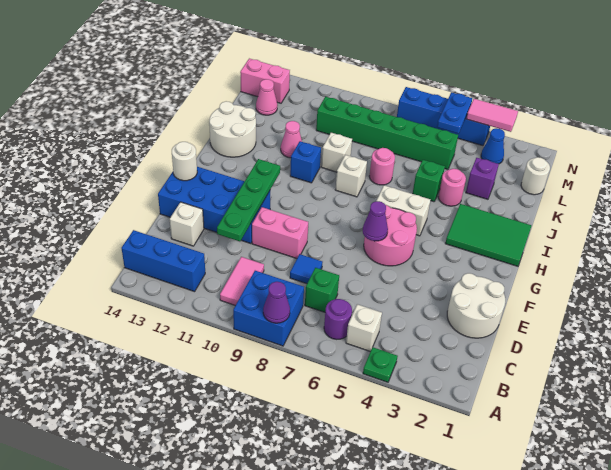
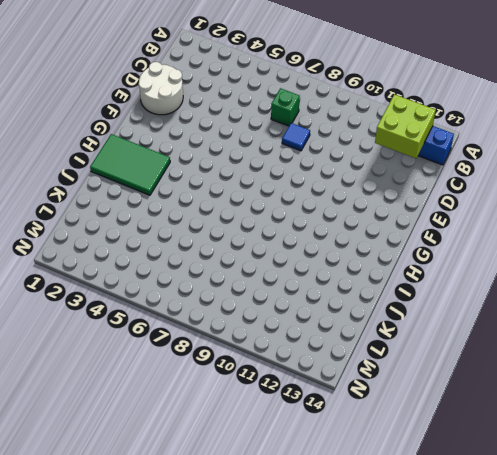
lime brick B12:C13 level 2 -> none
none -> green plate A4 level 1
none -> blue brick A8:B9 level 1
none -> white brick B5 level 1
none -> purple round brick B6 level 1

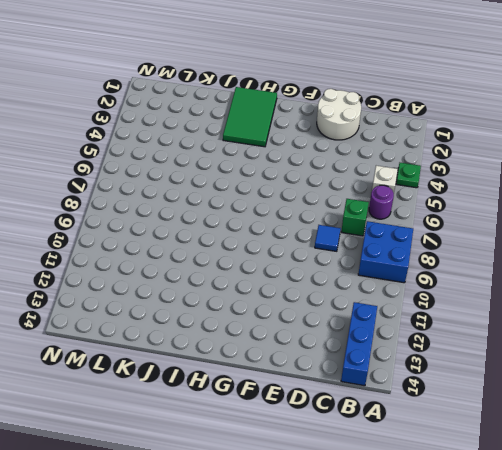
none -> pink tile B10:C10 level 1
none -> white brick D13 level 1
none -> pink brick E9:E10 level 1
none -> blue brick E11:F14 level 1

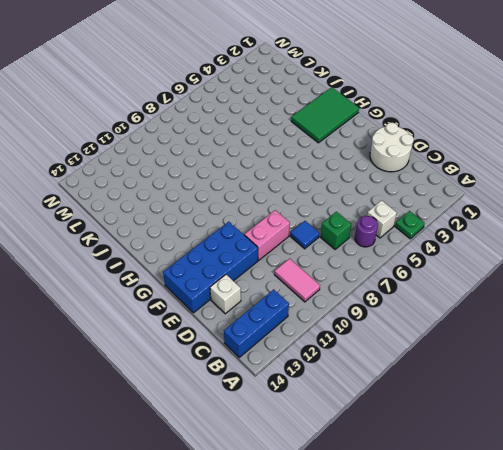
none -> blue brick A8:B9 level 1
none -> pink round brick F5:G6 level 1
none -> white brick H5:H6 level 1
none -> white brick I8 level 1

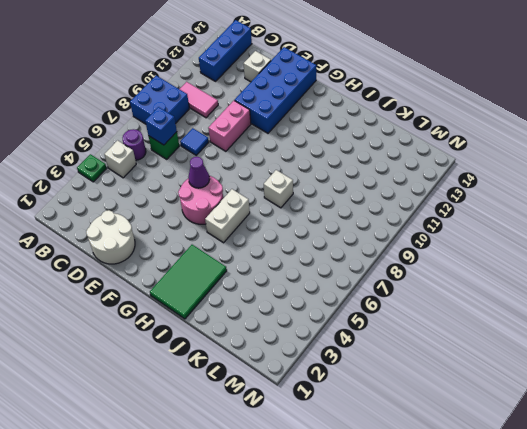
blue brick C7 level 2 -> blue brick I10 level 1
none -> white round brick I13:J14 level 1
none -> pink round brick J4 level 1
none -> green brick J5 level 1
none -> pink round brick J7 level 1

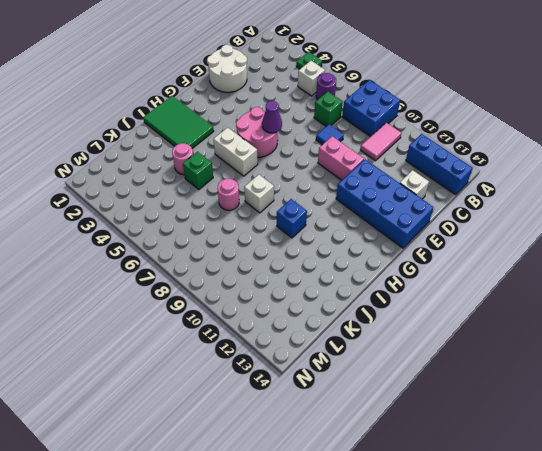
none -> white round brick I13:J14 level 1
none -> white brick J9 level 1
none -> pink cone J11 level 1
none -> purple brick K3 level 1

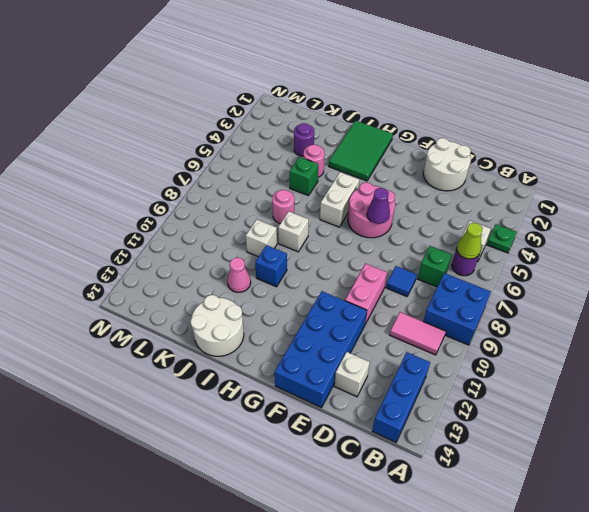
lime cone B6 level 2 -> none
purple round brick K3 level 1 -> purple brick K3 level 1
none -> white round brick L1 level 1
none -> green brick L5:L10 level 1
none -> pink cone L13 level 1
none -> blue cone M3 level 1

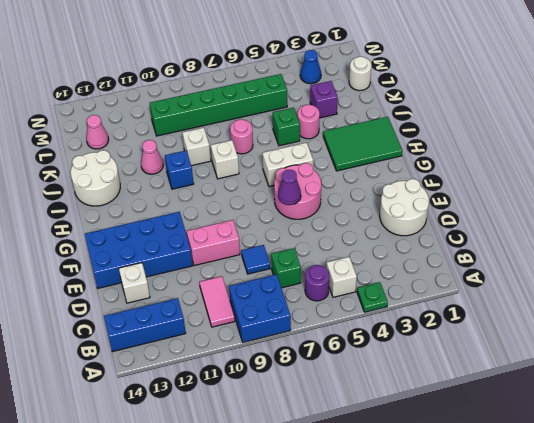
none -> pink brick M13:M14 level 1
none -> blue brick N4:N7 level 1
none -> purple cone A8 level 2
none -> green plate D11:G11 level 2

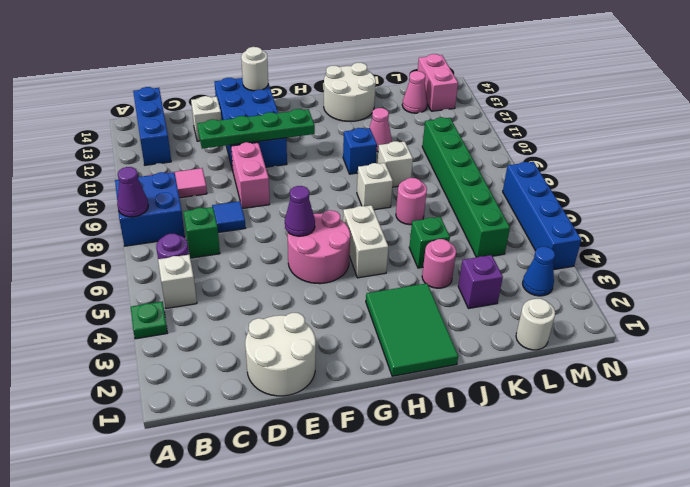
none -> blue plate M5:N5 level 2
none -> pink tile N3:N4 level 2

